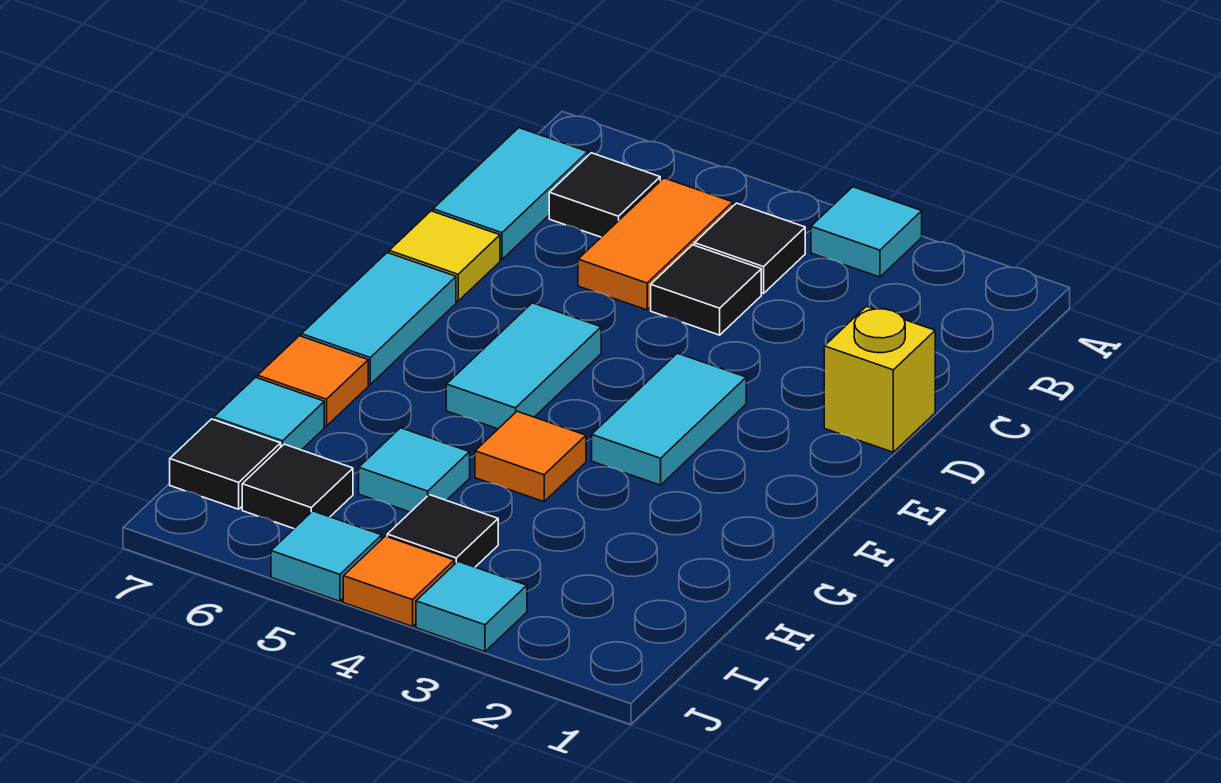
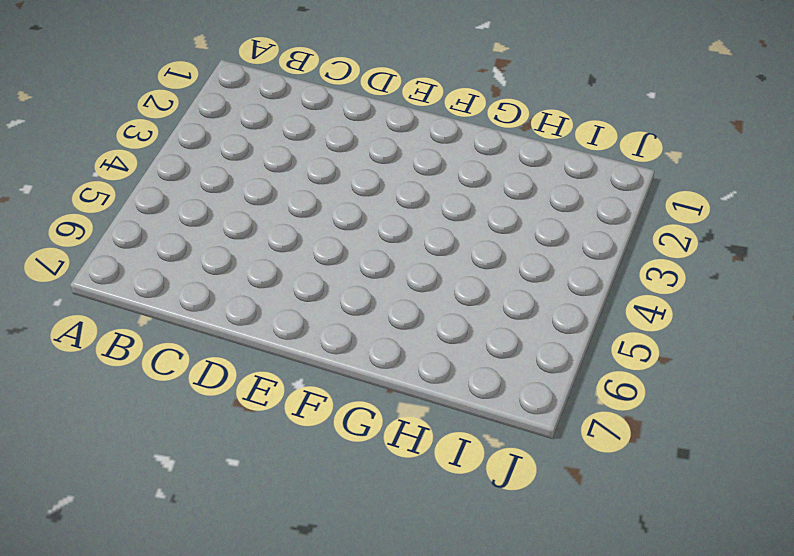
none -> cyan tile A3 level 1
none -> black tile B4 level 1
none -> orange tile B5:C5 level 1

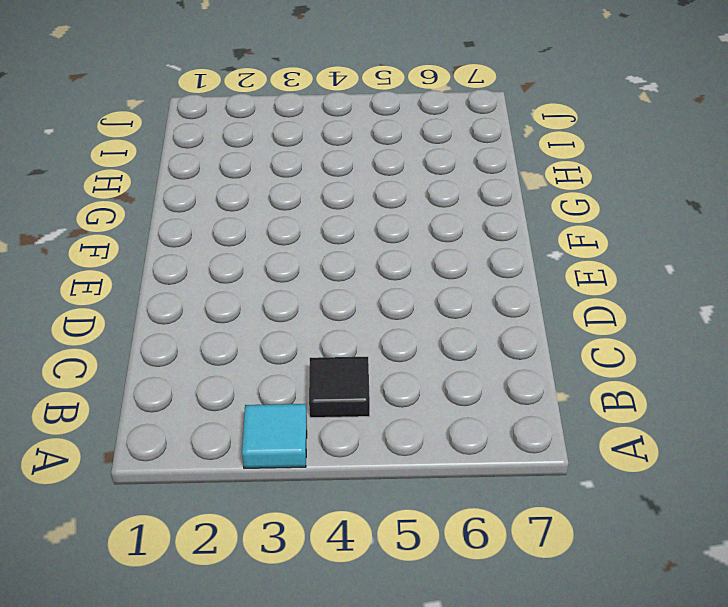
none -> orange tile B5:C5 level 1
none -> black tile B6 level 1
none -> cyan tile B7:C7 level 1

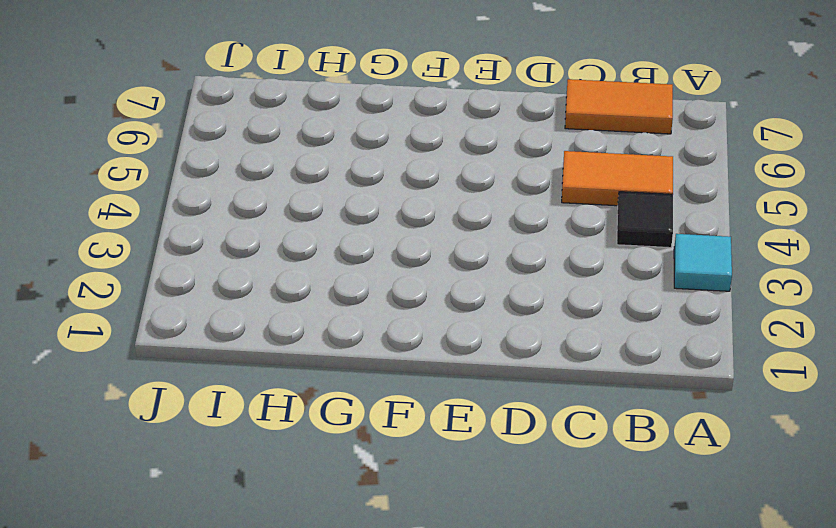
orange tile B7:C7 level 1 -> cyan tile B7:C7 level 1
none -> black tile B6 level 1
none -> black tile C4 level 1
none -> yellow brick D1 level 1

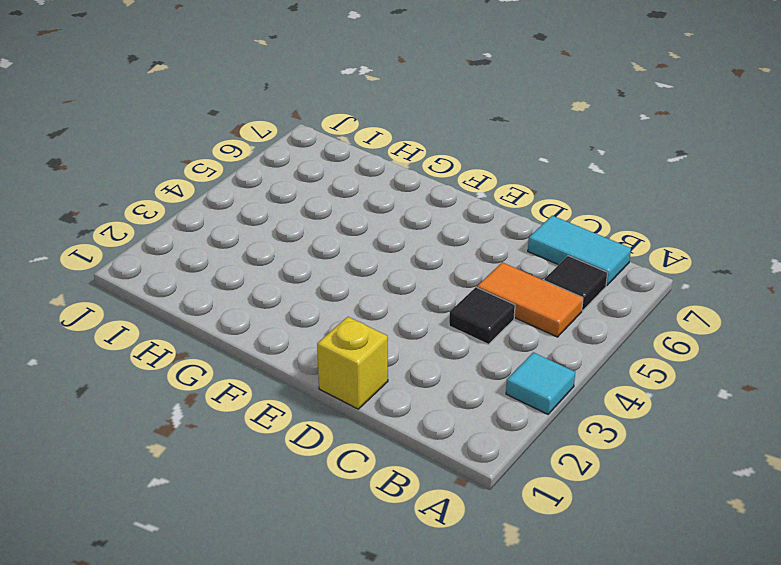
none -> black tile B4 level 1
none -> yellow tile D7 level 1
none -> cyan tile E3:F3 level 1

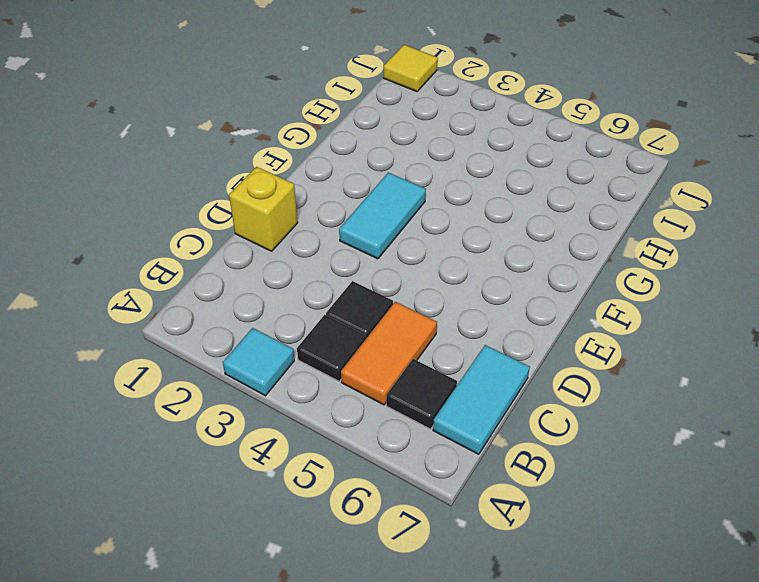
yellow tile J1 level 1 -> yellow tile D7 level 1
none -> cyan tile E5:F5 level 1
none -> cyan tile E7:F7 level 1
none -> orange tile G4 level 1

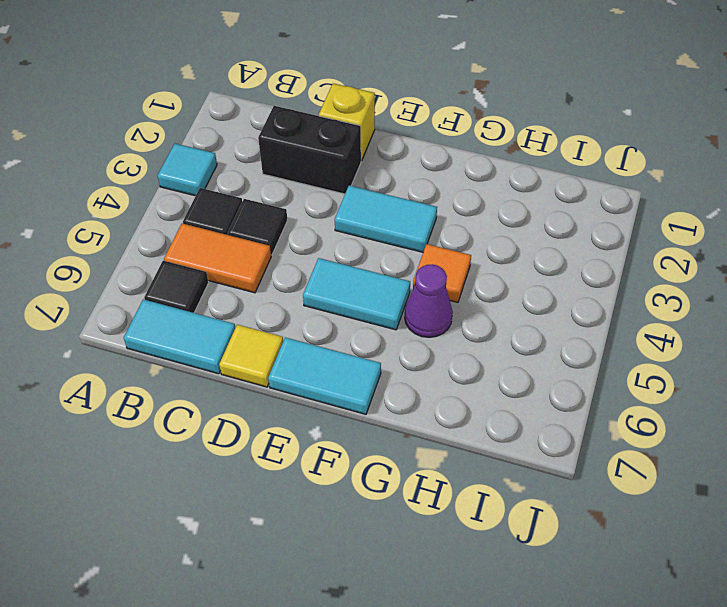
black brick C2:D2 level 1 -> none
purple cone G5 level 1 -> none
none -> orange tile G7 level 1
none -> cyan tile H5 level 1
none -> cyan tile H7 level 1

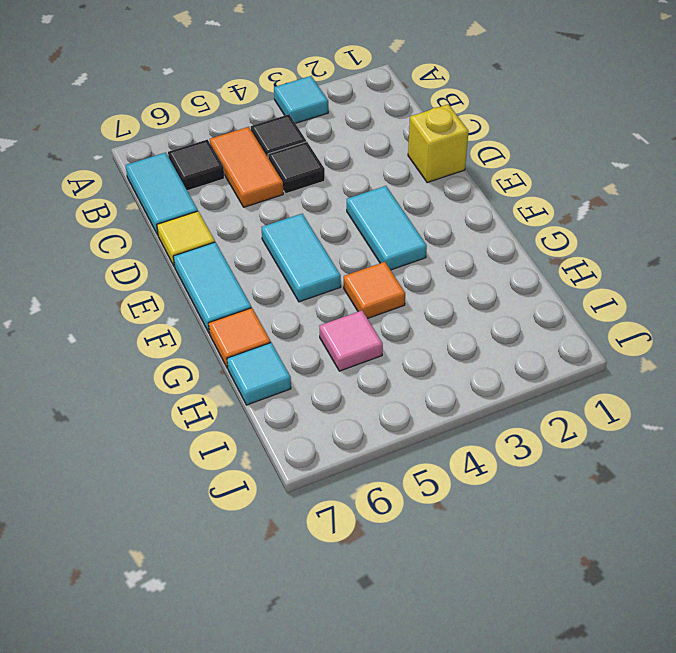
pink tile H5 level 1 -> cyan tile H5 level 1
none -> black tile I4 level 1
none -> black tile I6 level 1
none -> black tile I7 level 1

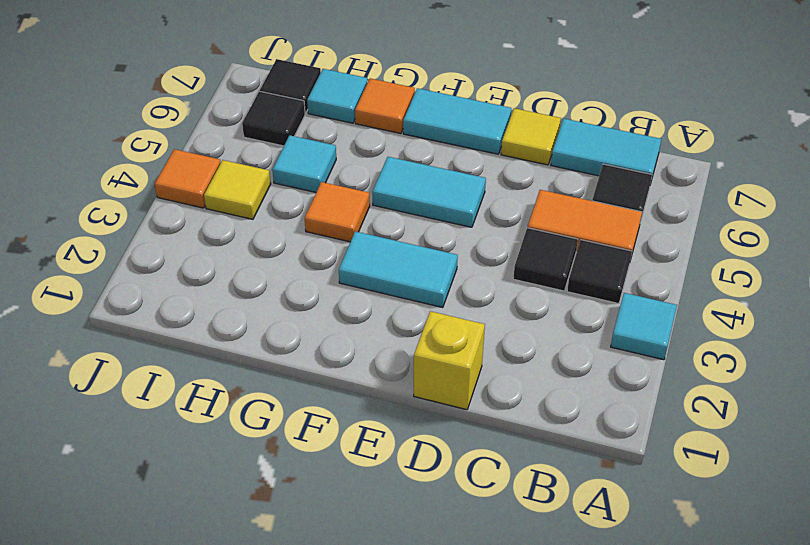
yellow tile I4 level 1 -> black tile I4 level 1
none -> cyan tile J3 level 1
none -> cyan tile J5 level 1

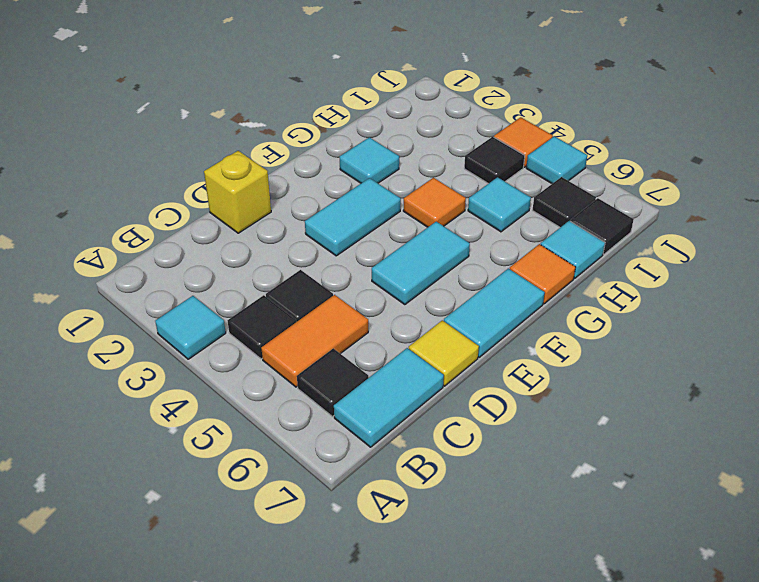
cyan tile G2 level 1 -> cyan tile J3 level 1

